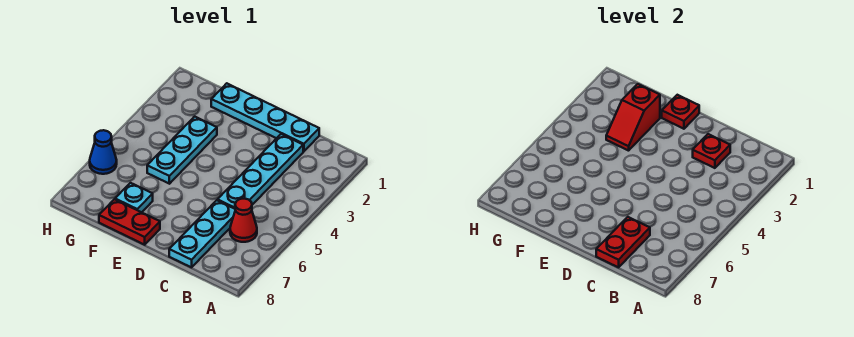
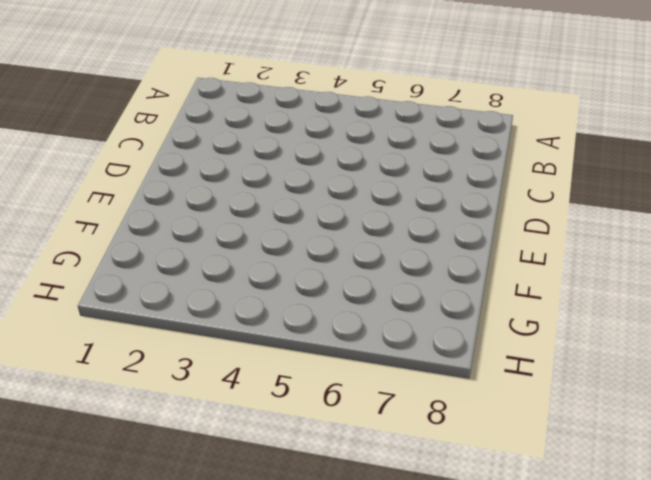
none -> red cone B6 level 1
none -> cyan plate C1:F1 level 1
none -> cyan plate C2:C5 level 1

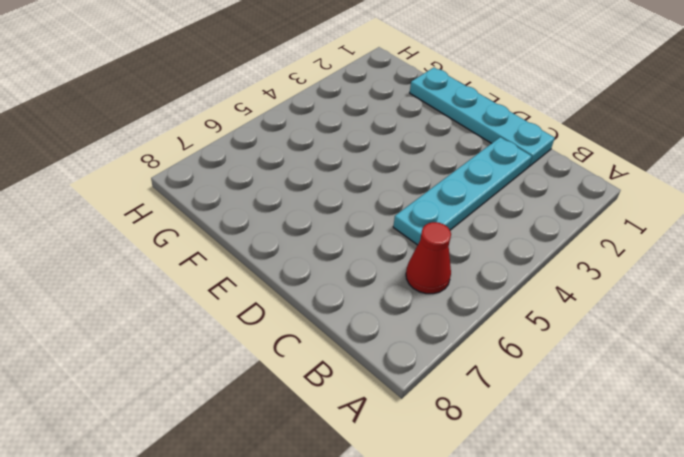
none -> cyan plate C6:C8 level 1
none -> red plate E8:F8 level 1
none -> cyan plate F3:F5 level 1

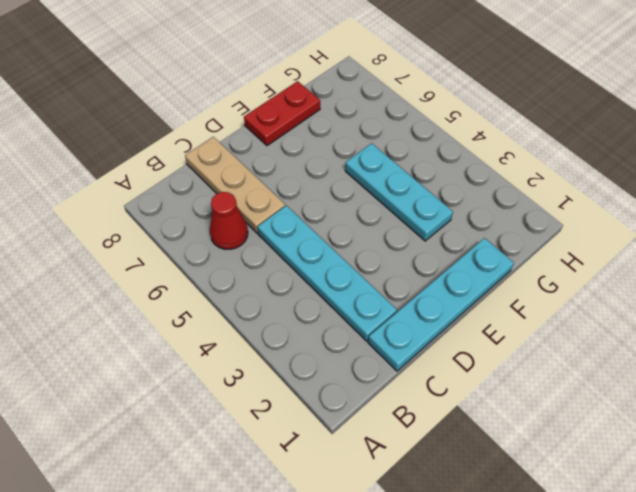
tan plate C6:C8 level 1 -> cyan plate C6:C8 level 1
none -> cyan plate F7 level 1
none -> blue cone H6 level 1
none -> red plate C2 level 2

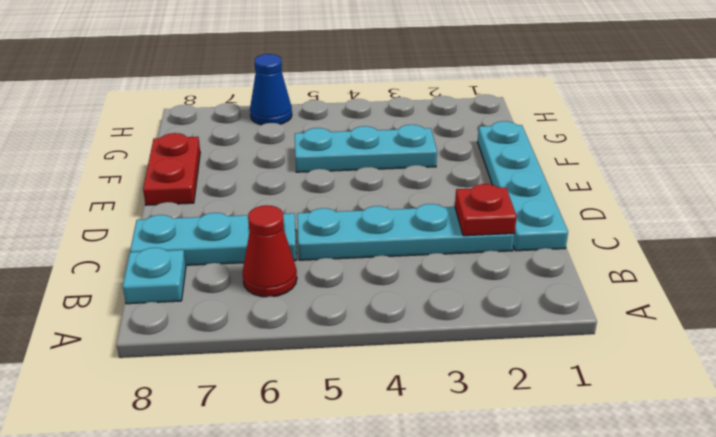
cyan plate B8 level 1 -> cyan plate F7 level 1
none -> red plate C7:C8 level 2
none -> red plate E1 level 2
none -> red slope F2:F3 level 2 top 2

